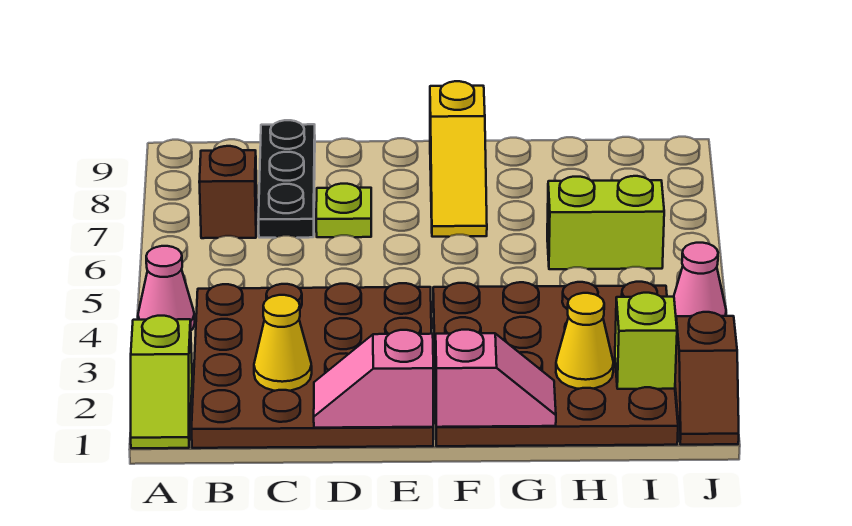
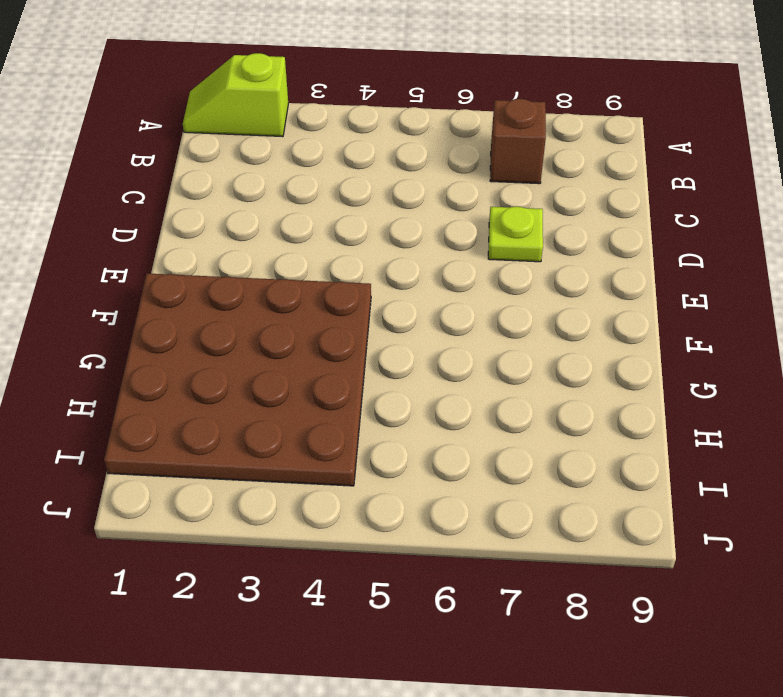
none -> pink cone A4 level 1
none -> brown plate B1:E4 level 1
none -> black plate C7:C9 level 1

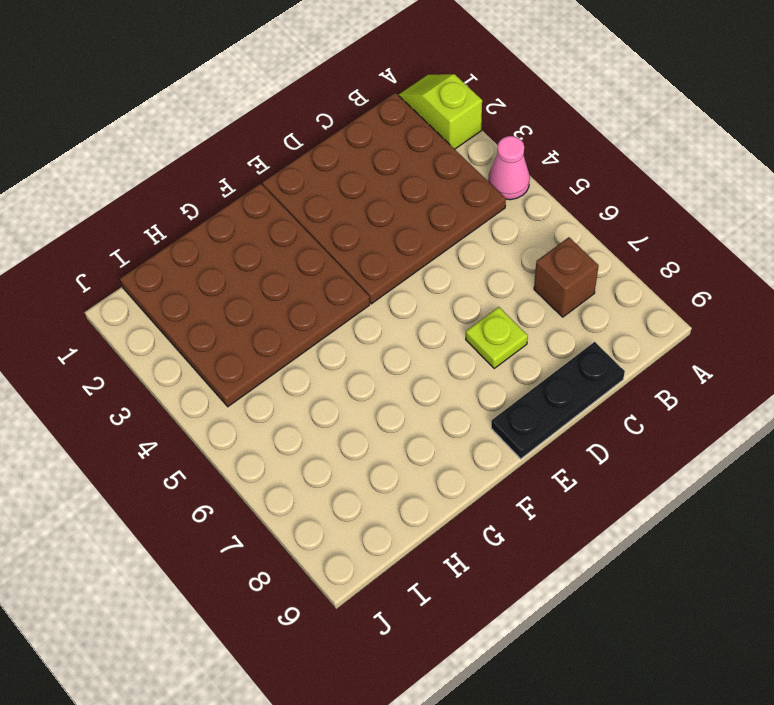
black plate C9:E9 level 1 -> black plate C7:C9 level 1
none -> yellow slope F7:F9 level 1 top 9
none -> lime brick H6:I6 level 1
none -> brown slope J1:J2 level 1 top 2

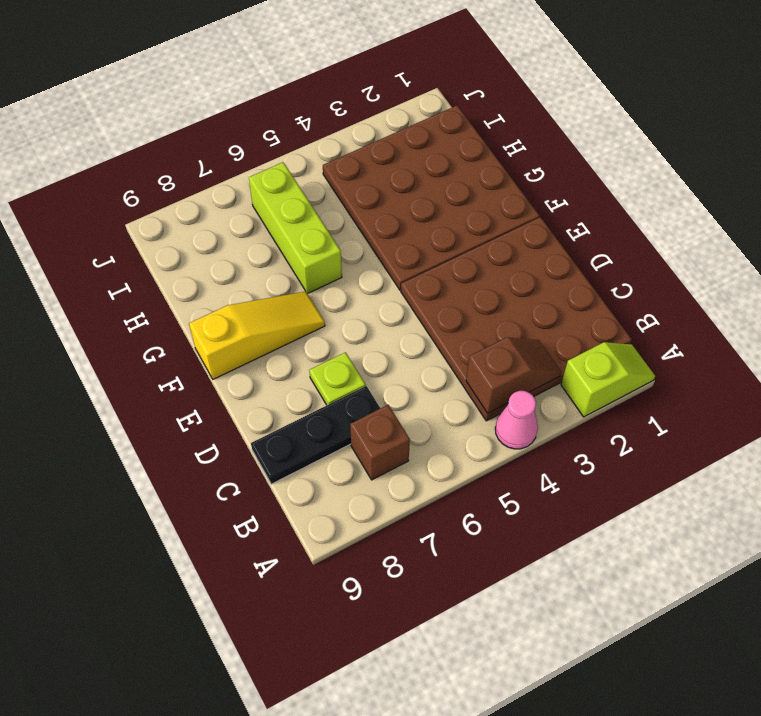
brown slope B3:B4 level 2 top 4 -> brown slope J1:J2 level 1 top 2
lime brick G6:I6 level 1 -> lime brick H6:I6 level 1
none -> pink cone J4 level 1
none -> yellow cone C2 level 2
none -> pink slope D1:E1 level 2 top E

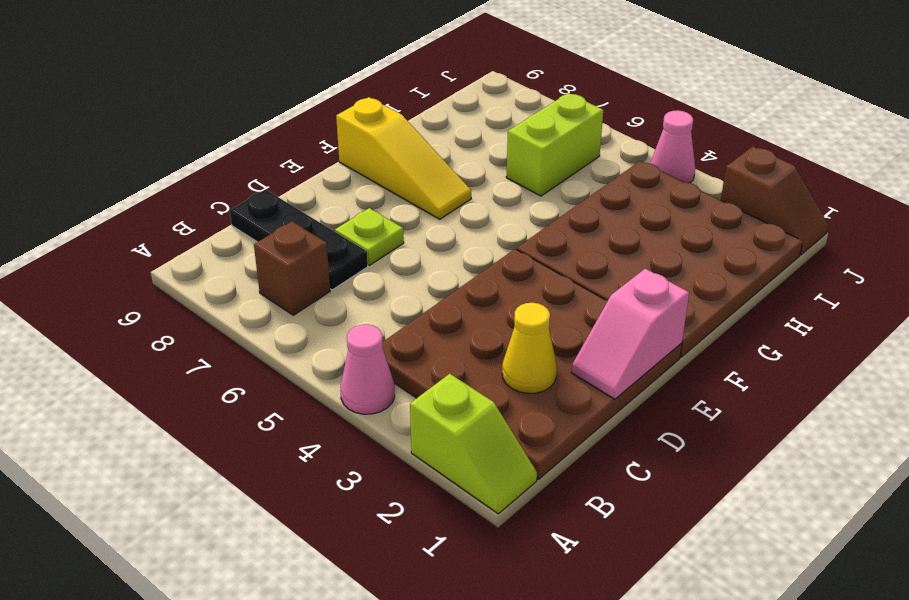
none -> pink slope F1:G1 level 2 top F
none -> yellow cone H2 level 2
none -> lime brick I2 level 2

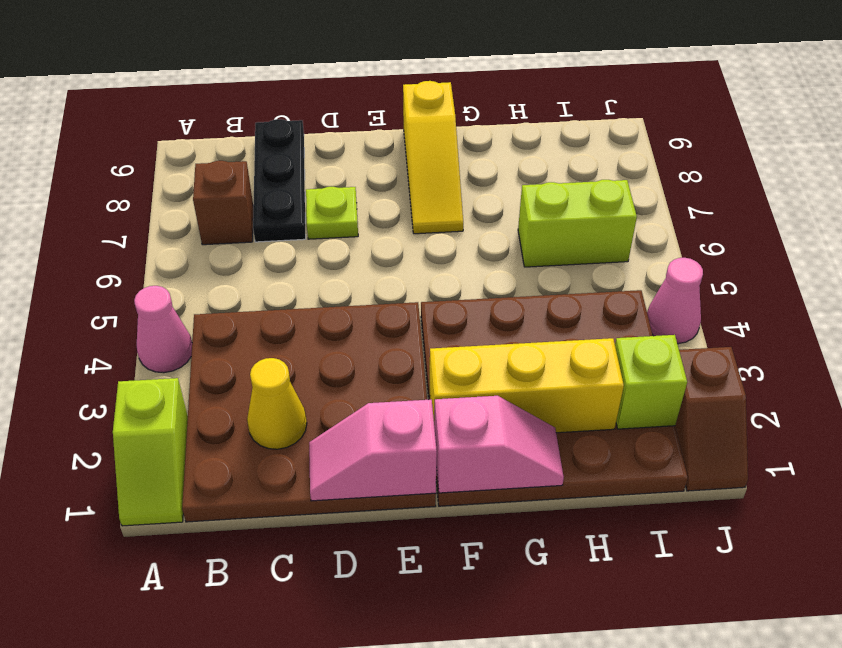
yellow brick F2:H2 level 2 -> yellow cone H2 level 2

